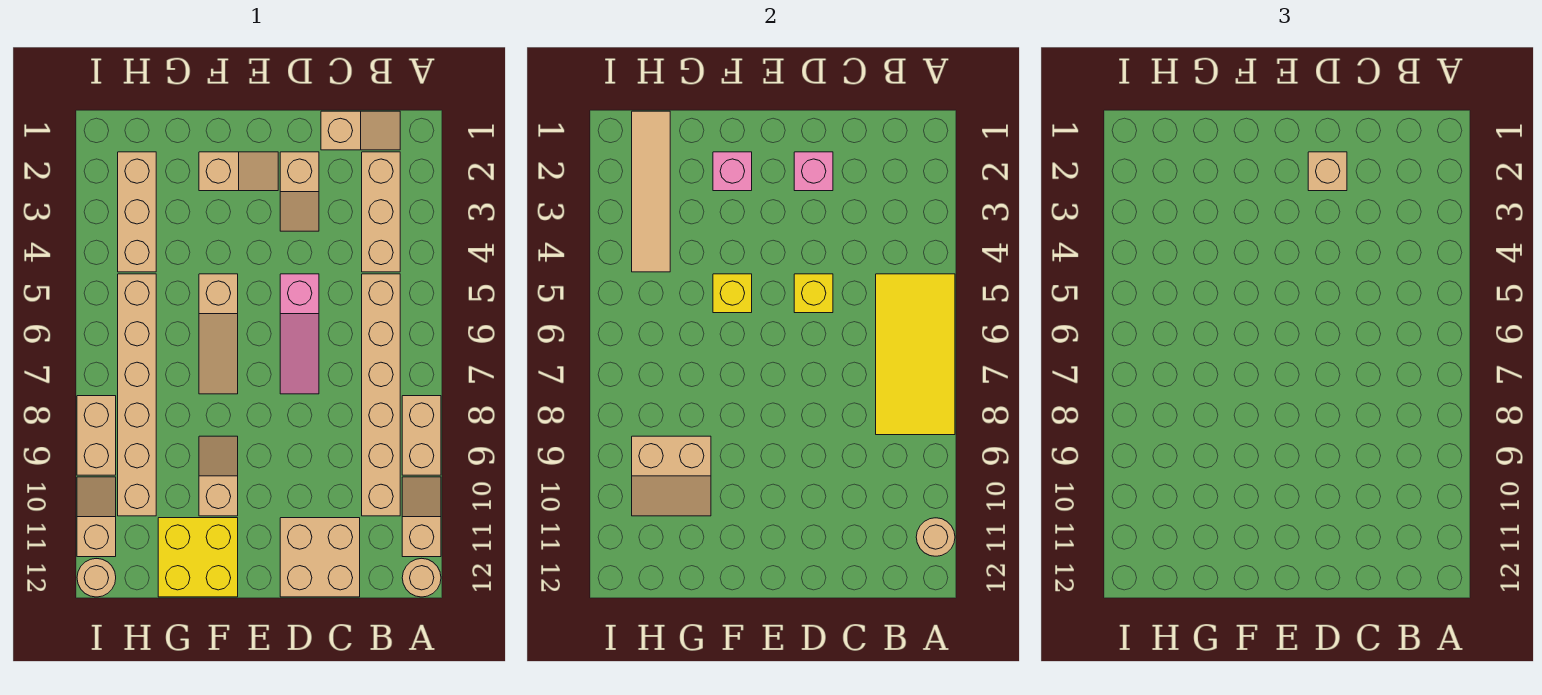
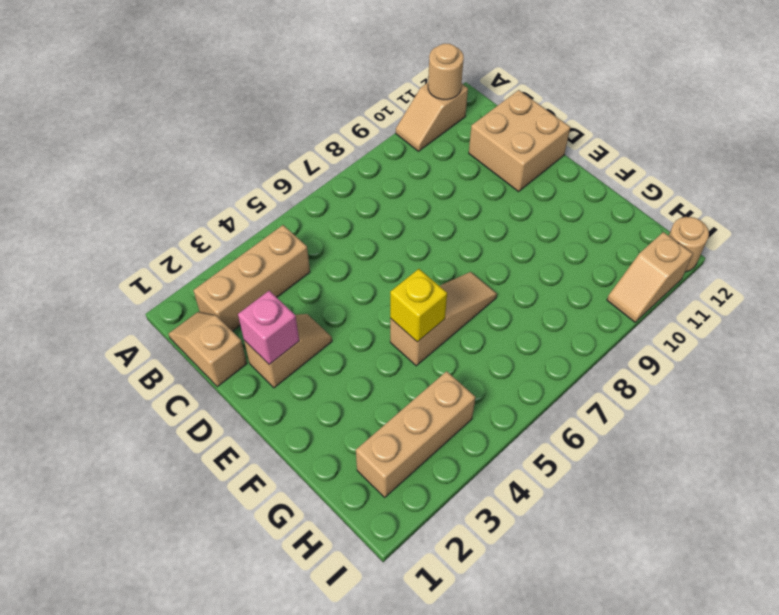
none -> tan brick A8:A9 level 1
none -> tan round brick A12 level 1
none -> tan brick B5:B10 level 1

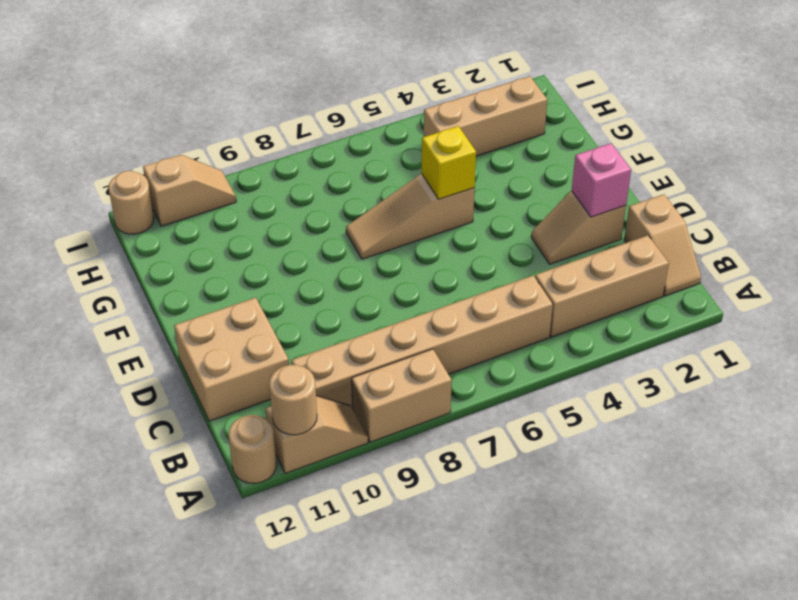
none -> pink slope D5:D7 level 1 top 5
none -> tan slope E2:F2 level 1 top F
none -> tan slope F9:F10 level 1 top 10

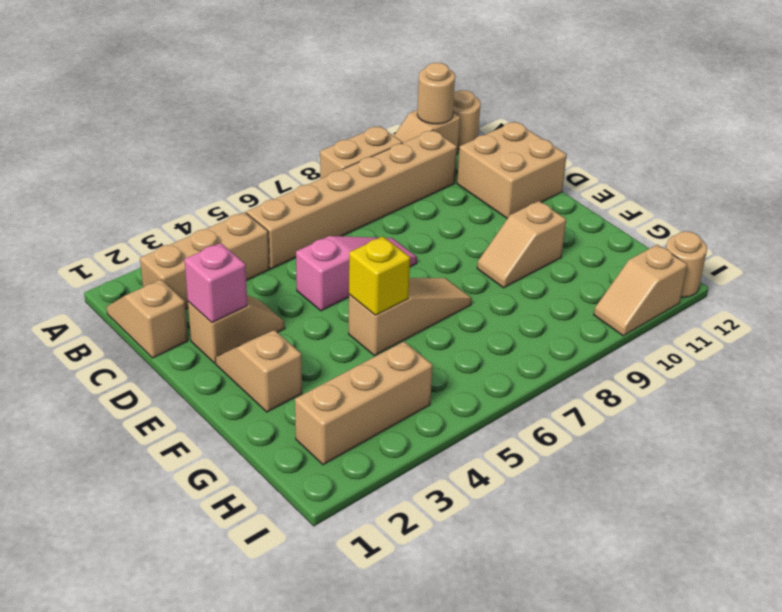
none -> yellow brick F11:G12 level 1
none -> tan brick H5:H10 level 1
none -> tan brick I8:I9 level 1

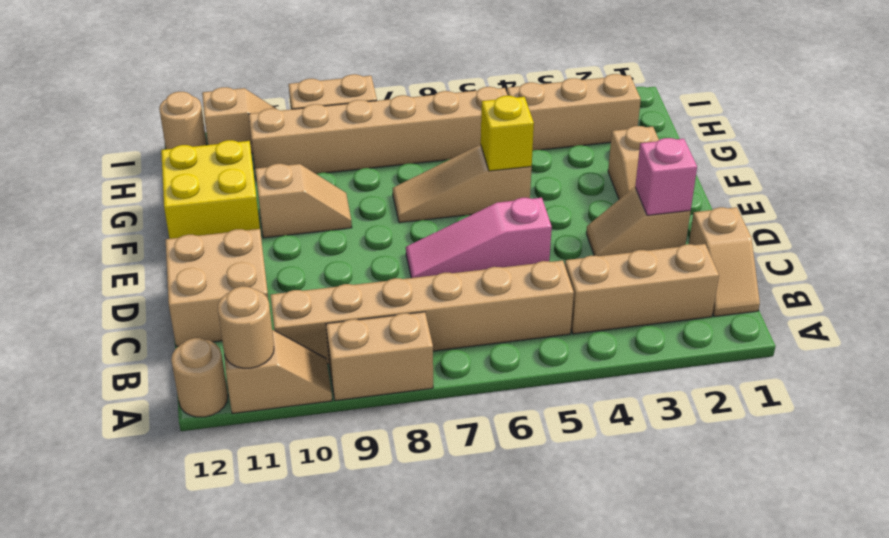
none -> yellow tile A5:B8 level 2
none -> yellow brick D5 level 2
none -> pink brick F2 level 2

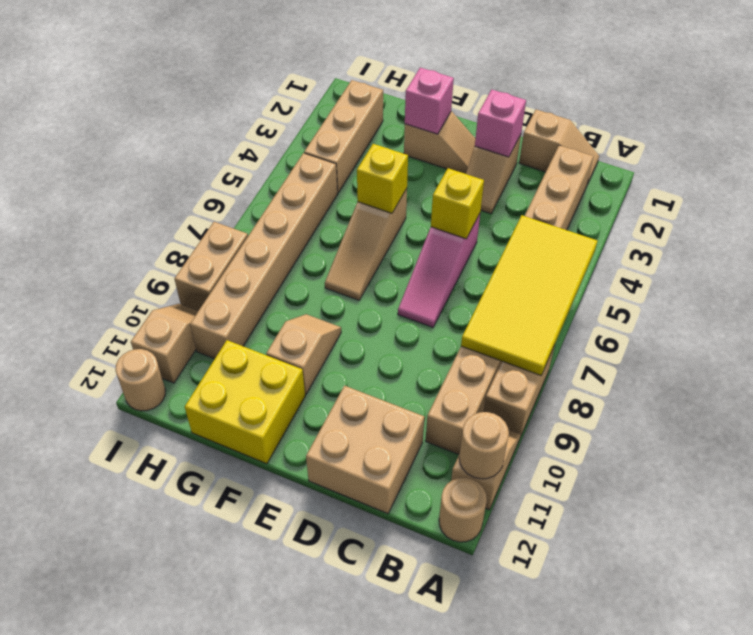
none -> tan slope G9:H10 level 2 top 9
none -> tan tile H1:H4 level 2
none -> tan brick D2 level 3

